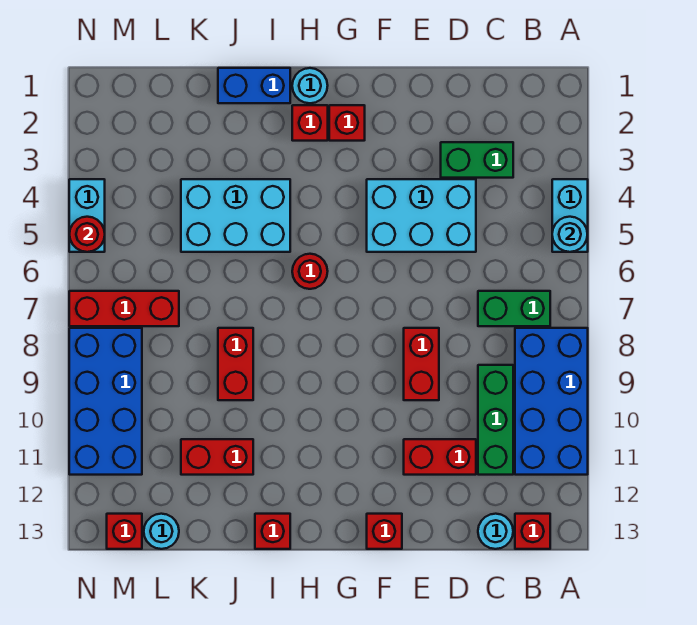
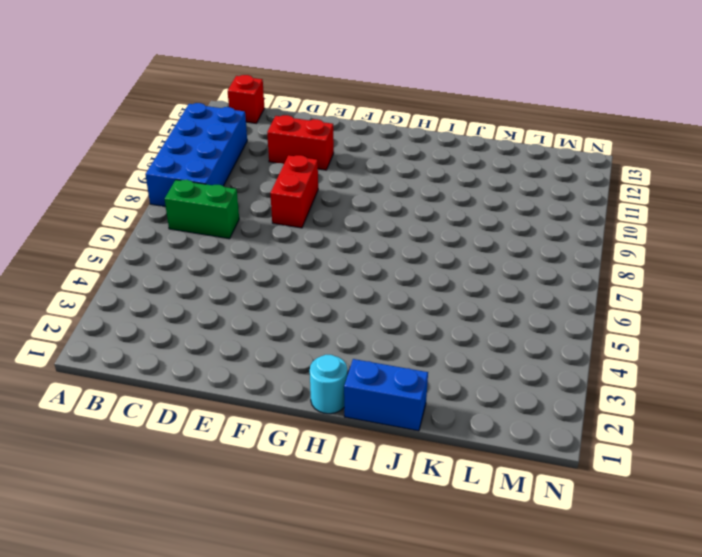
none -> cyan brick A4:A5 level 1
none -> green brick C3:D3 level 1
none -> green brick C9:C11 level 1

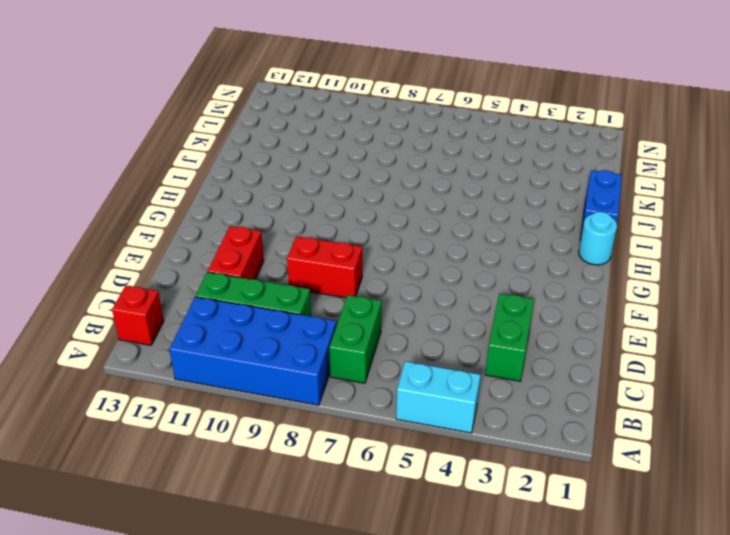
none -> cyan round brick C13 level 1
none -> cyan brick D4:F5 level 1
none -> red brick F13 level 1

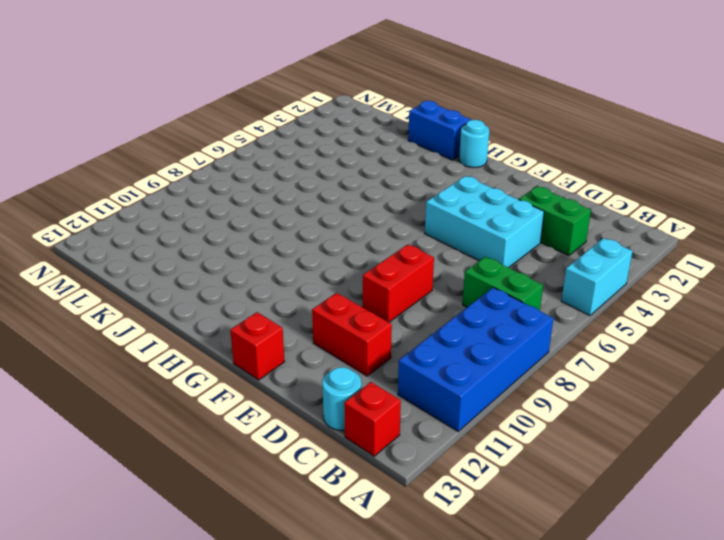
none -> green brick C9:C11 level 1
none -> red brick G2 level 1
none -> red brick H2 level 1

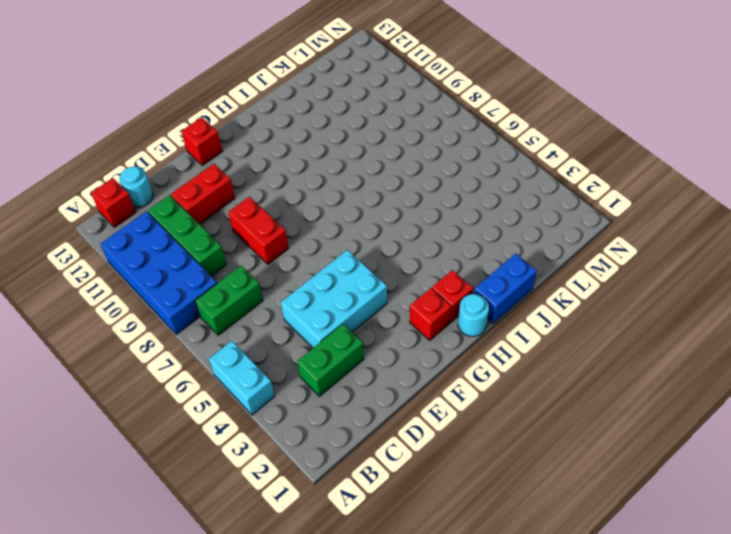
none -> red round brick H6 level 1
none -> cyan brick I4:K5 level 1
none -> red brick I13 level 1

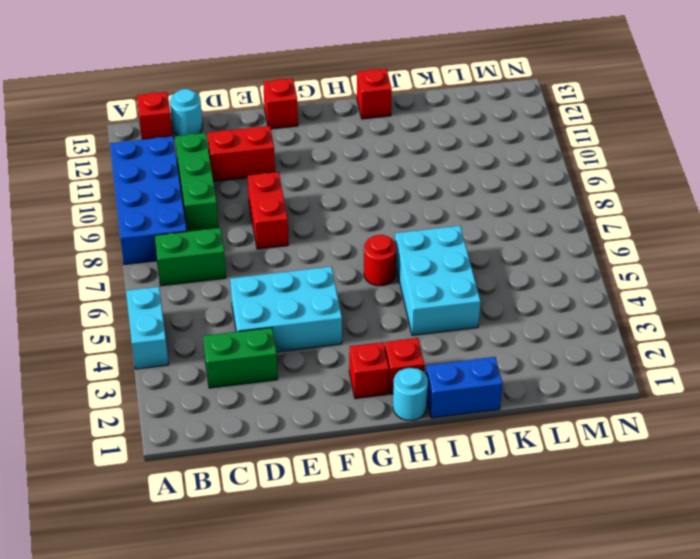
cyan brick I4:J6 level 1 -> cyan brick I4:K5 level 1
none -> red brick J8:J9 level 1
none -> red brick J11:K11 level 1
none -> red brick L7:N7 level 1

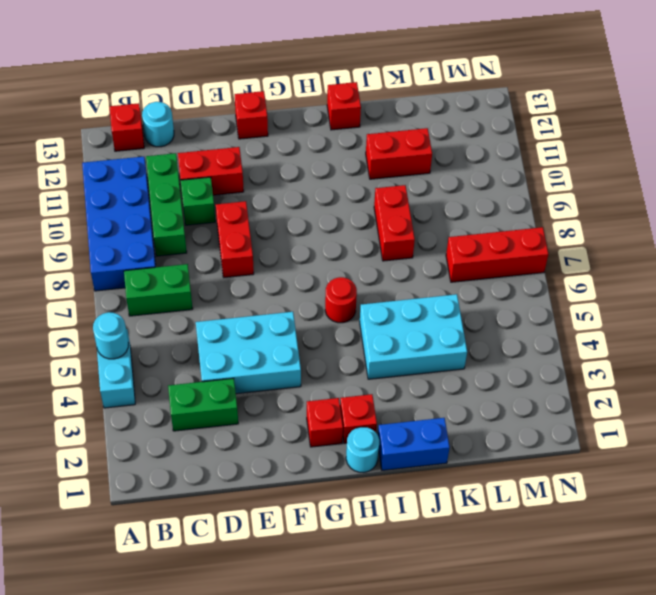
green brick D10 level 1 -> none
none -> cyan round brick L13 level 1
none -> blue brick M8:N11 level 1
none -> red brick M13 level 1

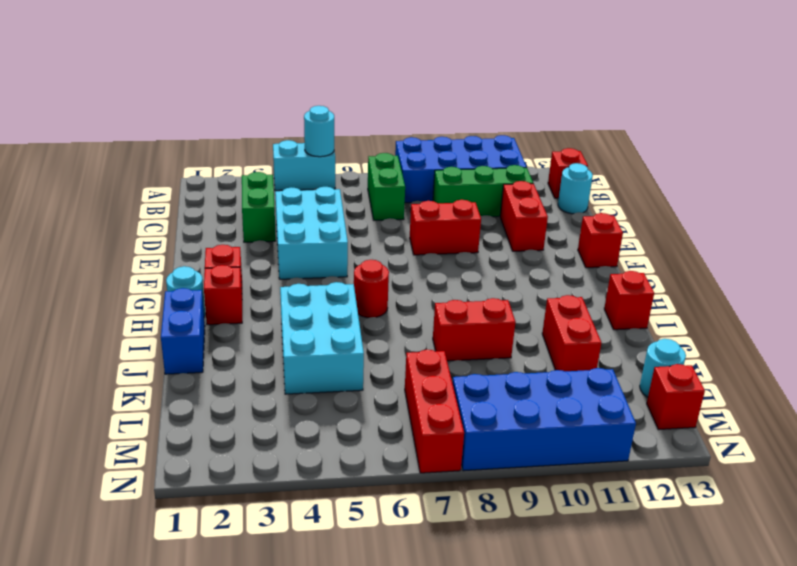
none -> cyan brick N4:N5 level 1
none -> red round brick N5 level 2

